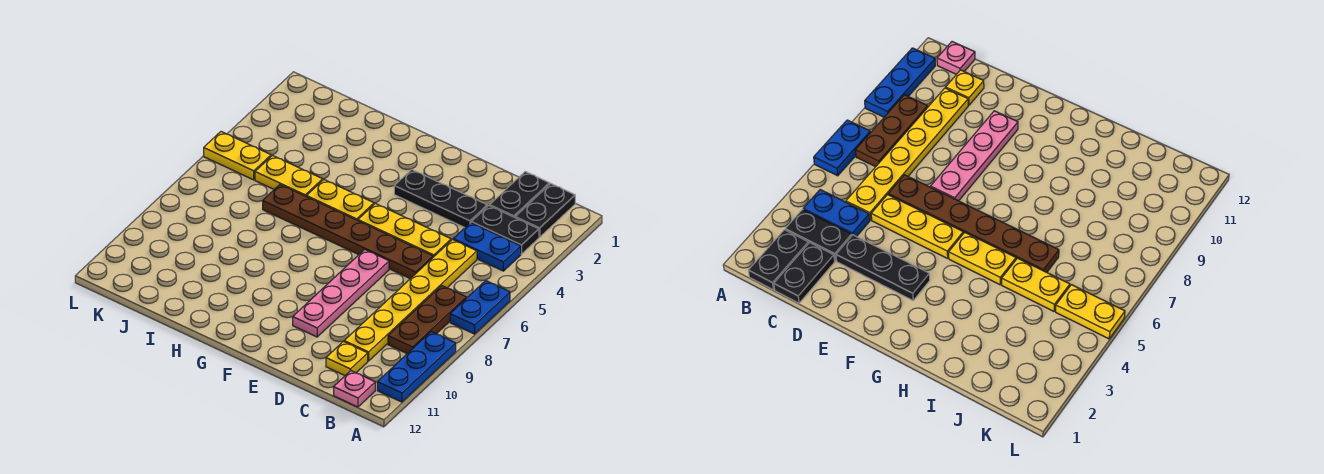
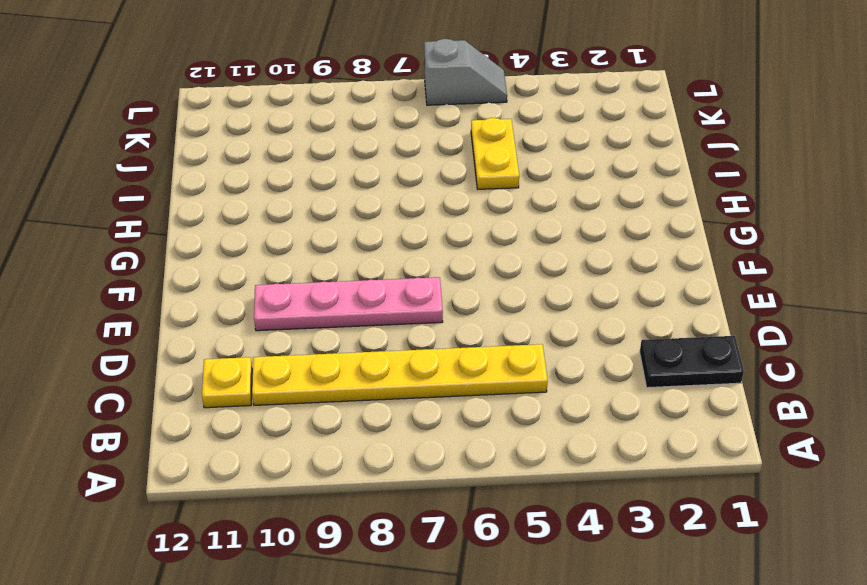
grey slope L5:L6 level 1 top 6 -> yellow plate K5:L5 level 1
none -> blue plate A6:A7 level 1
none -> blue plate A9:A11 level 1
none -> black plate B1:B2 level 1

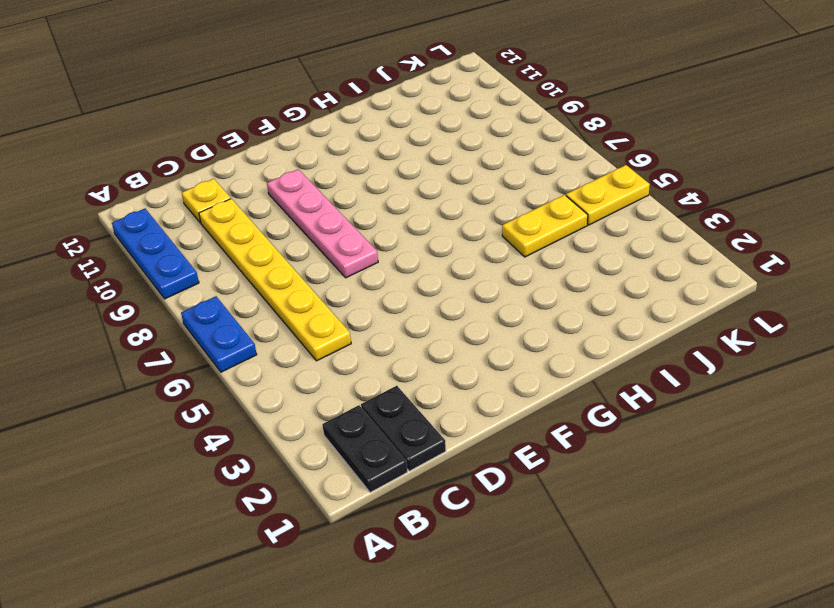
none -> black plate B3:C3 level 1
none -> blue plate B4:C4 level 1
none -> brown plate B7:B9 level 1

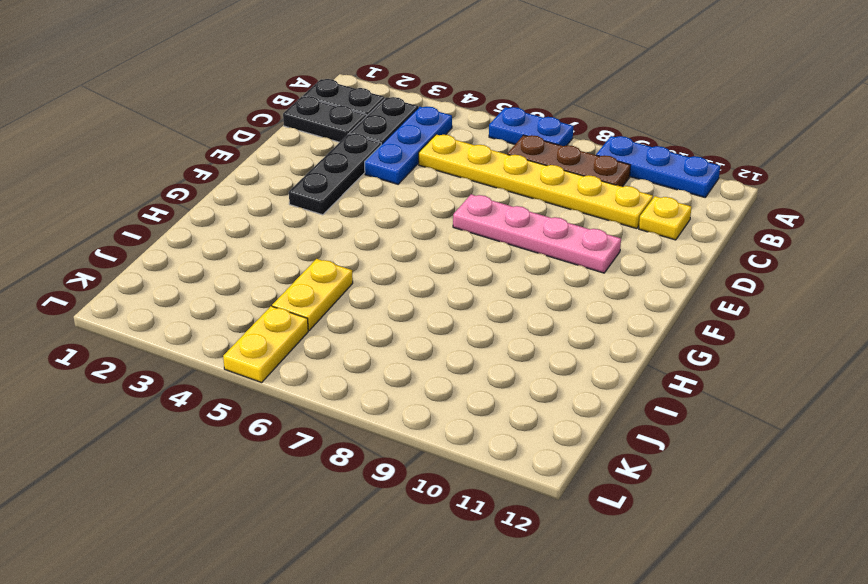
blue plate B4:D4 level 1 -> blue plate B4:C4 level 1
none -> pink plate B12 level 1
none -> yellow plate D5:F5 level 1
none -> brown plate D6:I6 level 1

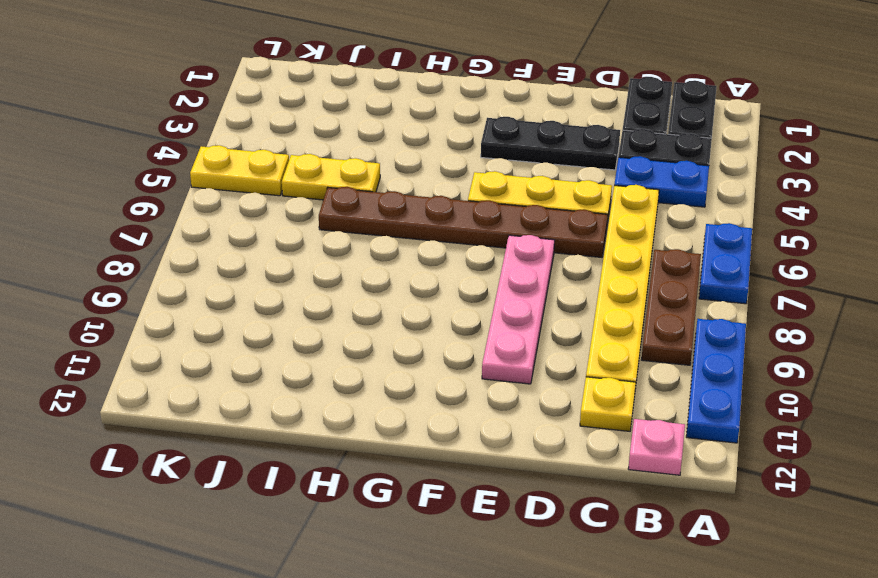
none -> yellow plate G5:H5 level 1

